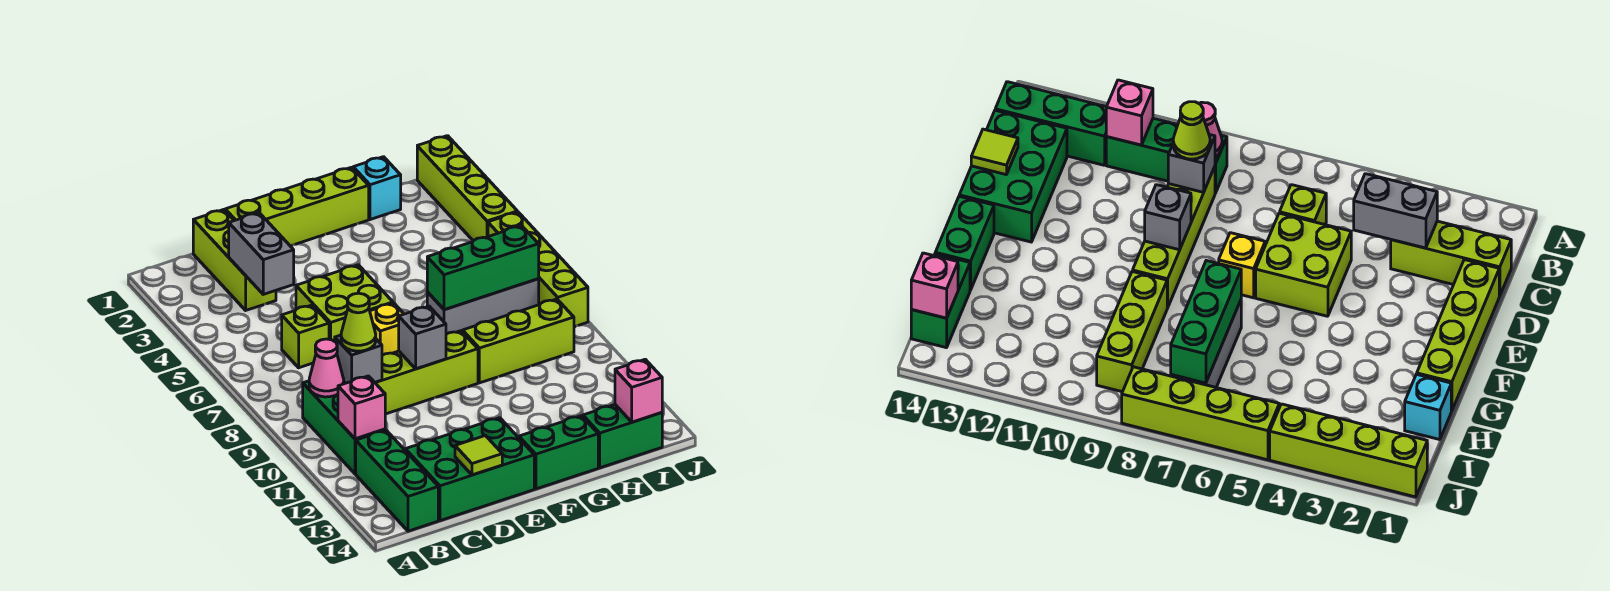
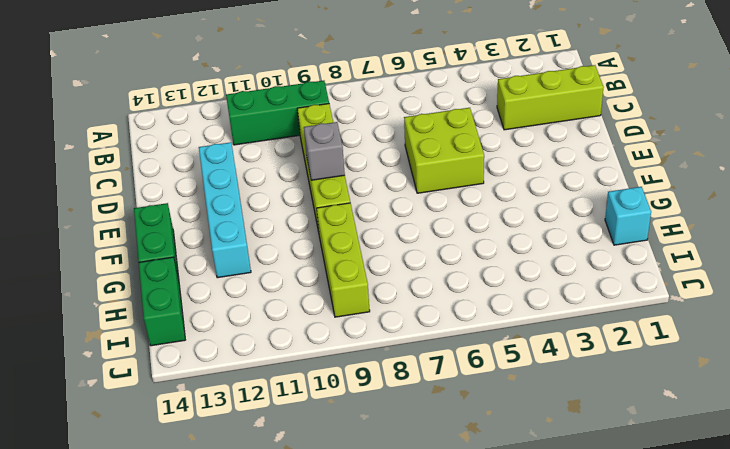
cyan brick D12:G12 level 1 -> none
none -> green brick B12:B14 level 1
none -> lime brick C6 level 1
none -> green brick C13:E14 level 1

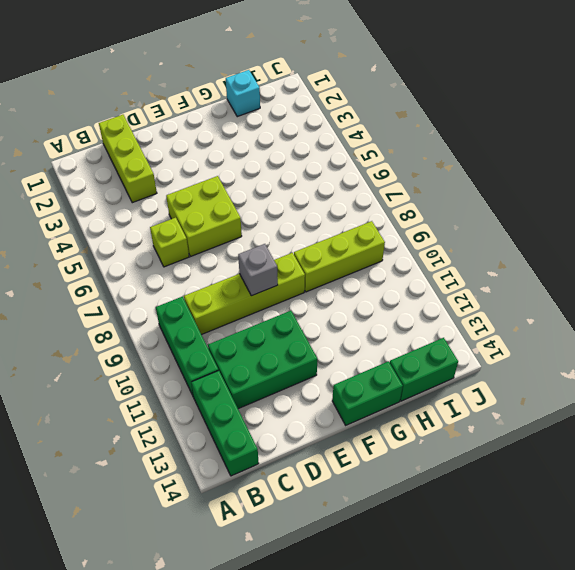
green brick C11:E12 level 1 -> green brick C13:E14 level 1
none -> lime brick D1:G1 level 1
none -> yellow brick E7 level 1
none -> grey brick G7:I7 level 1

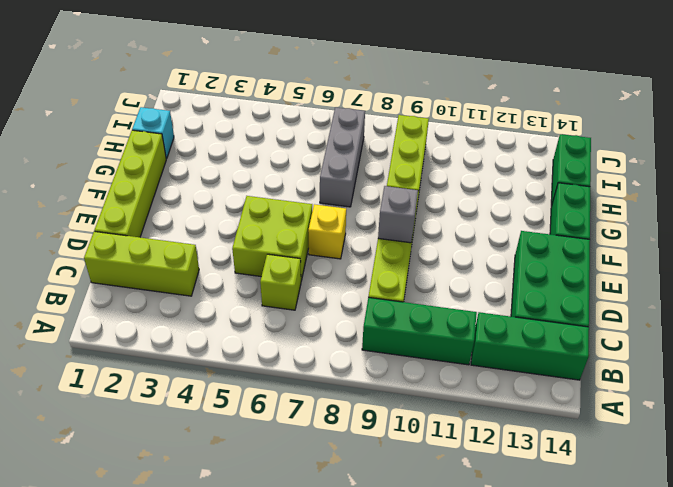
none -> lime brick J1:J4 level 1
none -> lime brick J5:J8 level 1
none -> pink cone B9 level 2

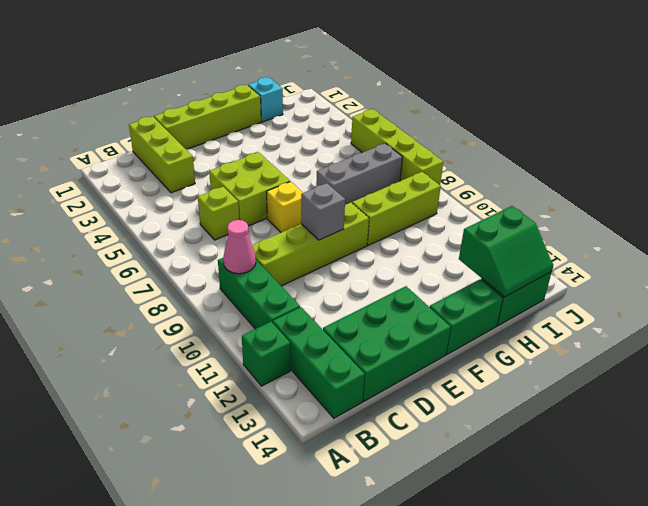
green brick A12 level 1 -> none
green slope H13:I14 level 2 top 13 -> pink brick I14 level 2
none -> lime brick J1:J4 level 1
none -> pink brick B11 level 2
none -> grey brick C3:C4 level 2

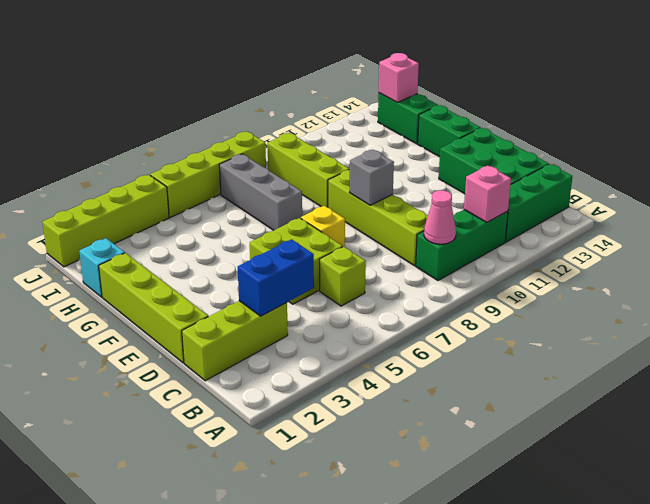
blue brick C3:C4 level 2 -> grey brick C3:C4 level 2
none -> grey brick C9 level 2
none -> lime tile D14 level 2
none -> green brick G7:I7 level 2

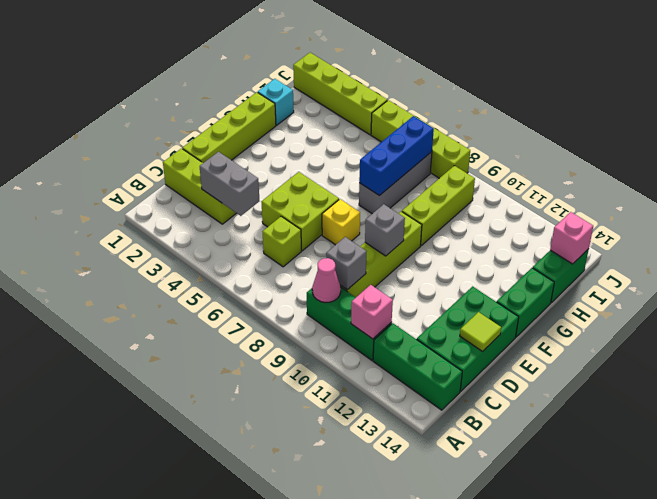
blue brick G7:I7 level 2 -> green brick G7:I7 level 2
none -> lime cone C9 level 3

